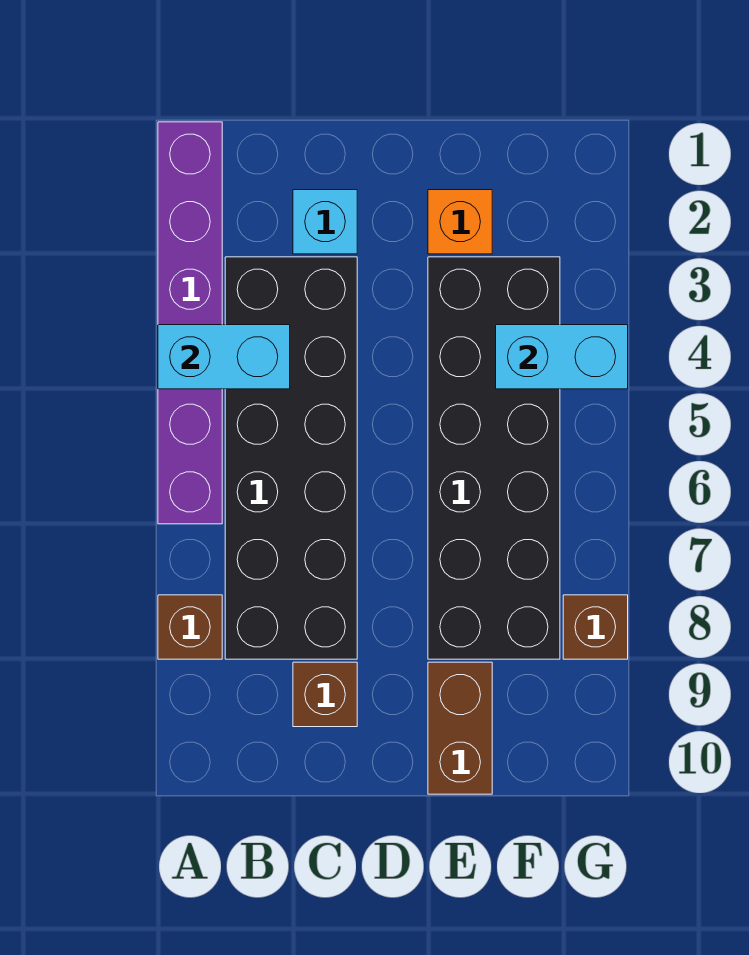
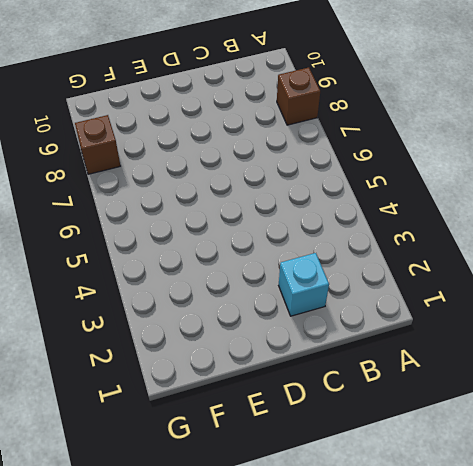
none -> purple brick A1:A6 level 1
none -> black brick B3:C8 level 1

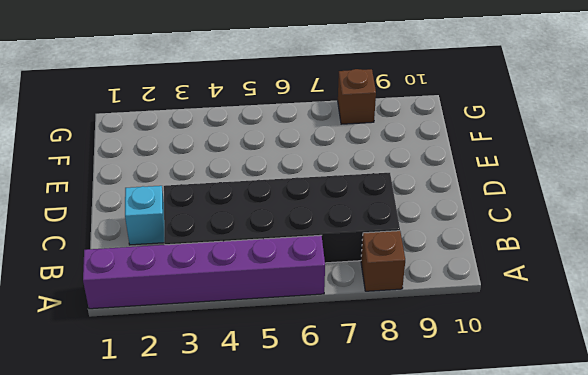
none -> brown brick C9 level 1
none -> orange brick E2 level 1

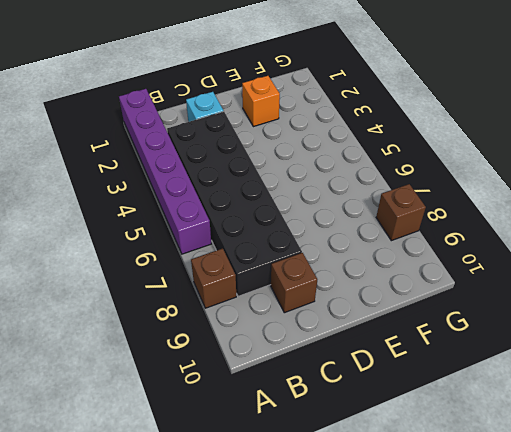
none -> black brick E3:F8 level 1
none -> brown brick E9:E10 level 1

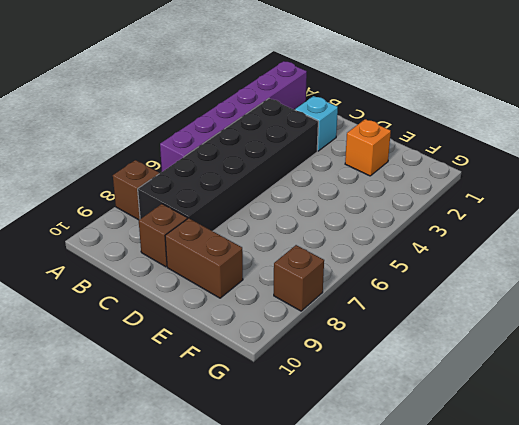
brown brick D9:E9 level 1 -> brown brick E9:E10 level 1
none -> black brick E3:F8 level 1
none -> cyan brick A4:B4 level 2

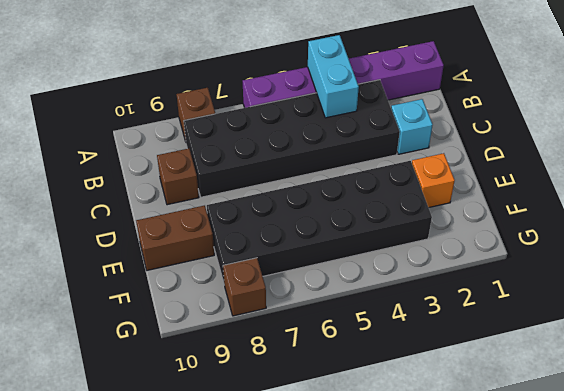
none -> cyan brick F4:G4 level 2

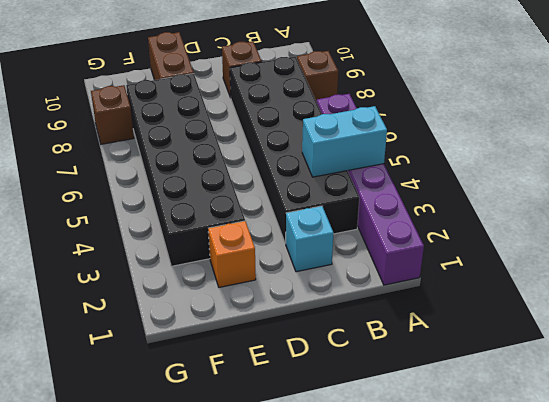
none -> cyan brick F4:G4 level 2

